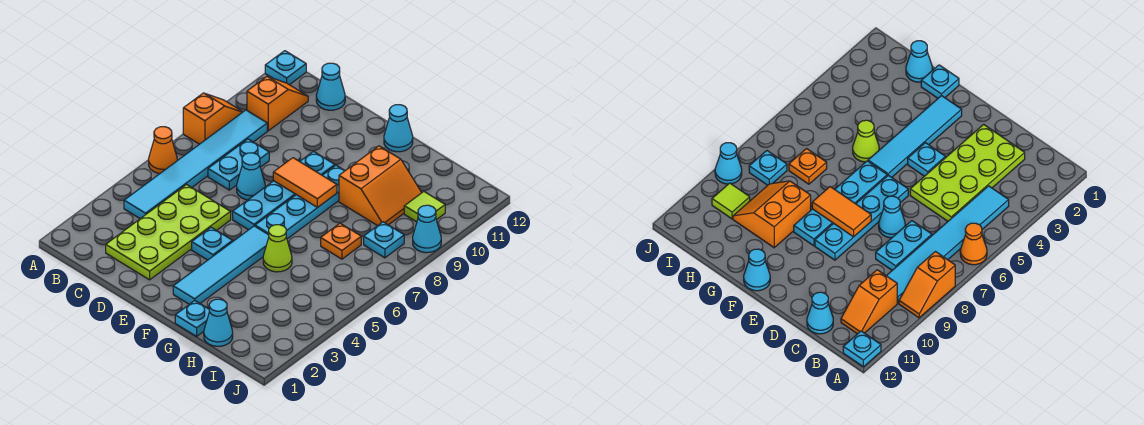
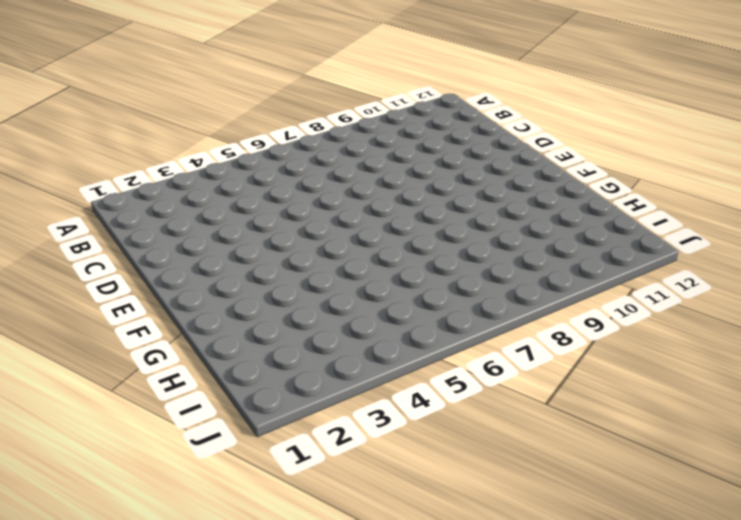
none -> orange cone A6 level 1
none -> orange slope A8:A9 level 1 top 8
none -> cyan plate A12 level 1

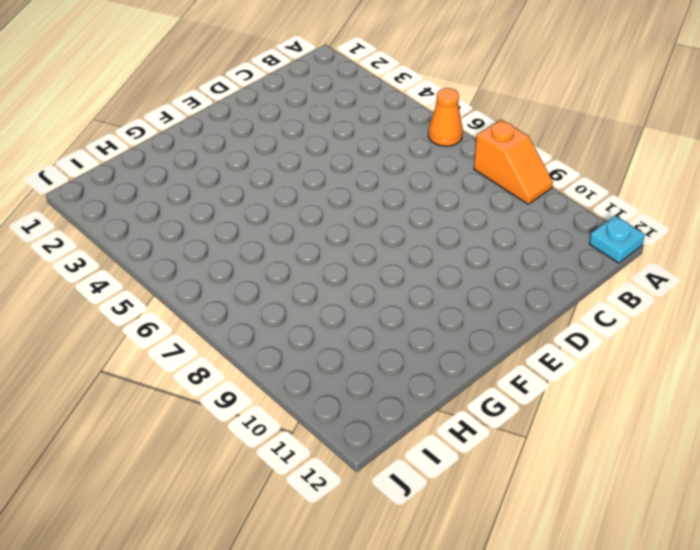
none -> cyan tile B4:B9 level 1
none -> orange slope B10:B11 level 1 top 10
none -> lime plate C2:D5 level 1

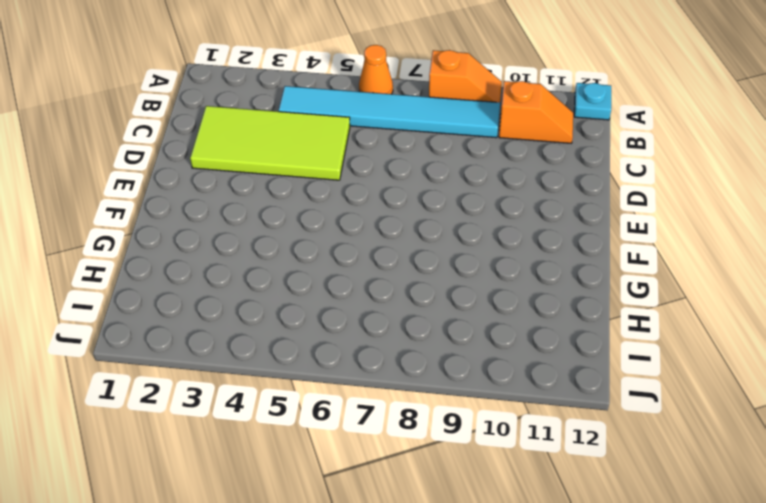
lime tile C2:D5 level 1 -> lime plate C2:D5 level 1
none -> cyan plate C7:C8 level 1
none -> cyan cone C12 level 1
none -> cyan cone D7 level 1

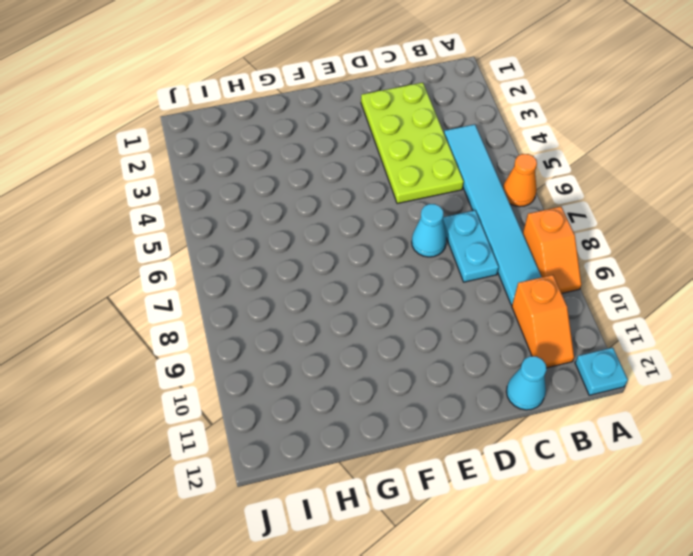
none -> cyan plate E4 level 1
none -> cyan plate E6:E9 level 1
none -> cyan tile F2:F5 level 1

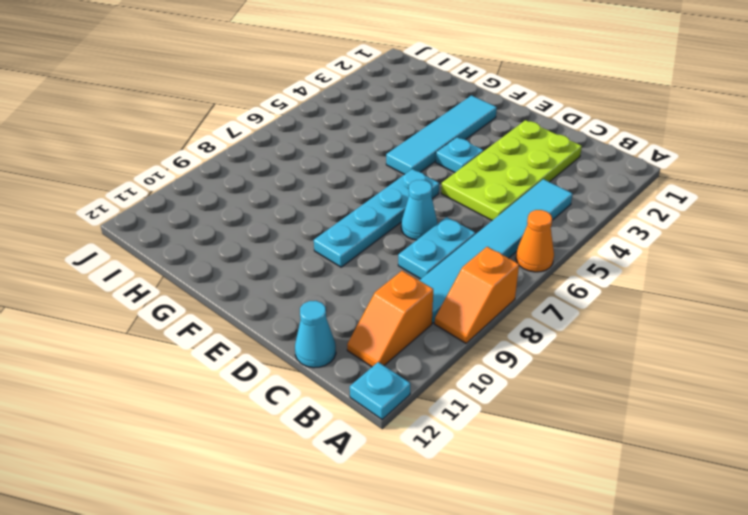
none -> cyan plate F6:F9 level 1
none -> cyan cone F12 level 1
none -> cyan plate G1 level 1

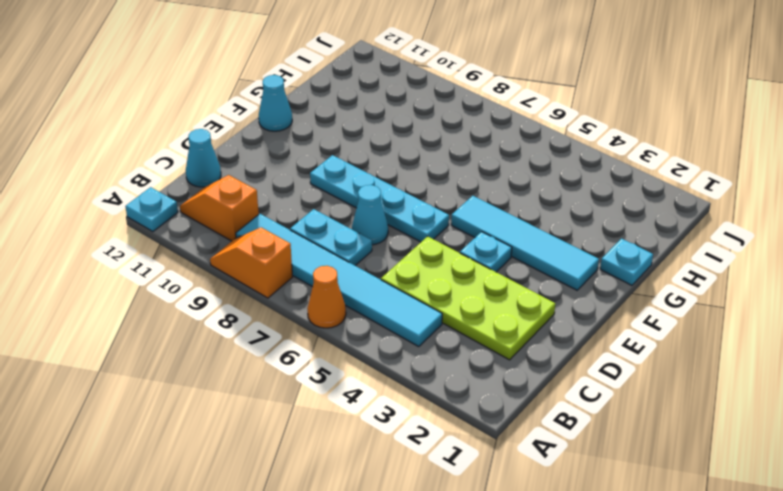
none -> cyan plate F6:F9 level 1
none -> lime cone G5 level 1
none -> orange slope G9:H10 level 1 top G

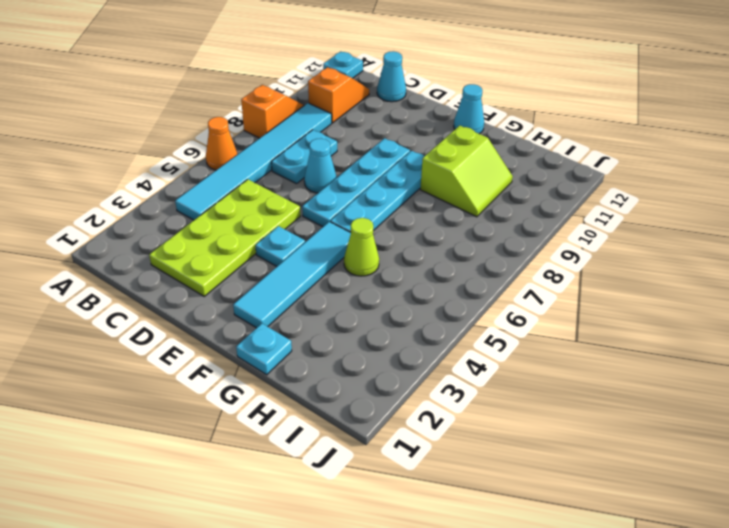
lime slope G9:H10 level 1 top G -> orange slope G9:H10 level 1 top G
none -> cyan cone H1 level 1
none -> orange plate H7 level 1
none -> cyan plate I8 level 1

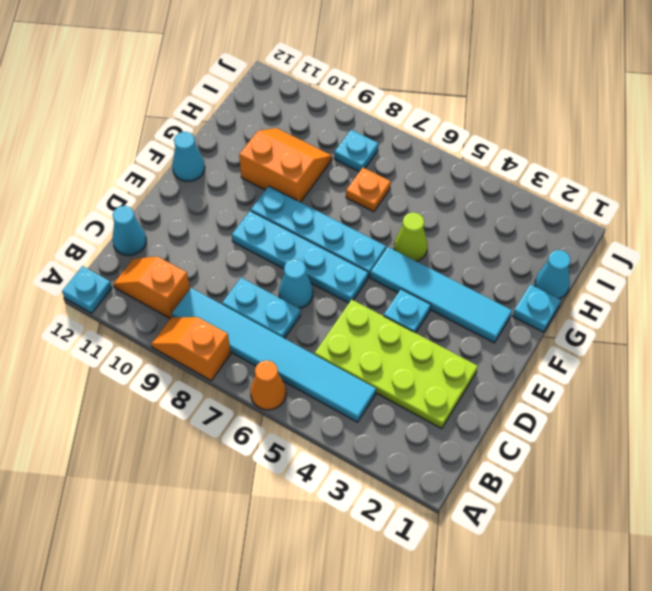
none -> lime tile I10 level 1
none -> cyan cone J9 level 1
none -> orange tile E8:F8 level 2

